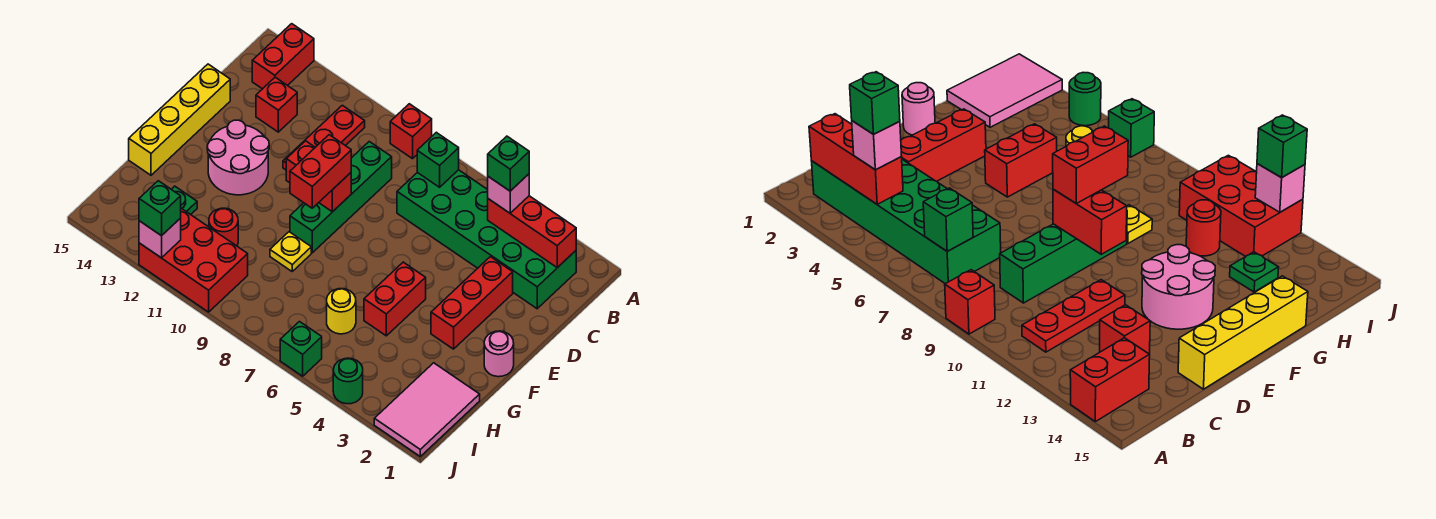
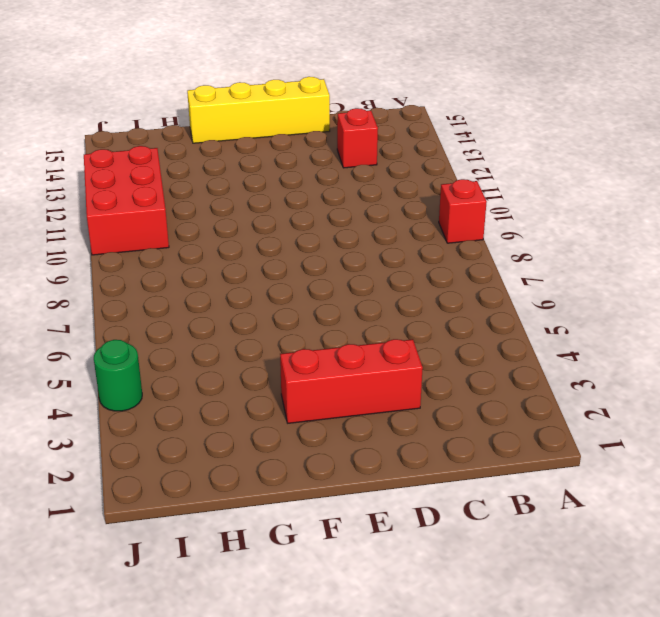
none -> red brick A14:B14 level 1
none -> green brick B2:C7 level 1
none -> red plate B11:D11 level 1

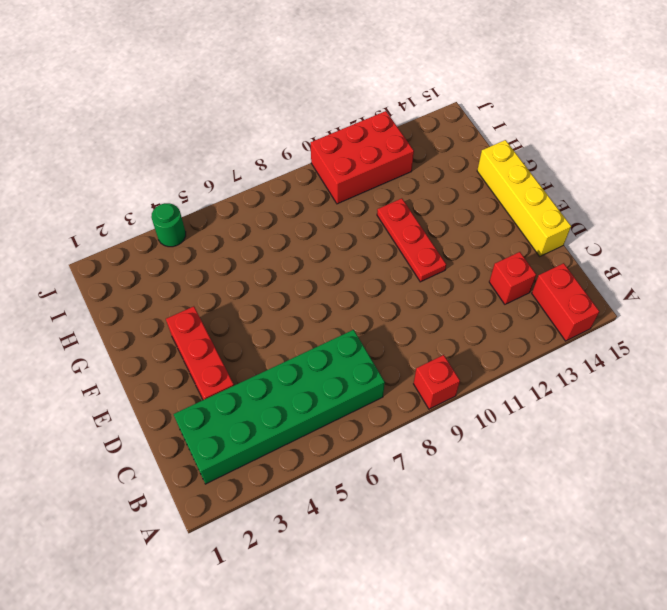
red plate E11:G11 level 1 -> red plate B11:D11 level 1
none -> green brick C9:F9 level 1
none -> pink round brick E12:F13 level 1
none -> pink round brick F1 level 1

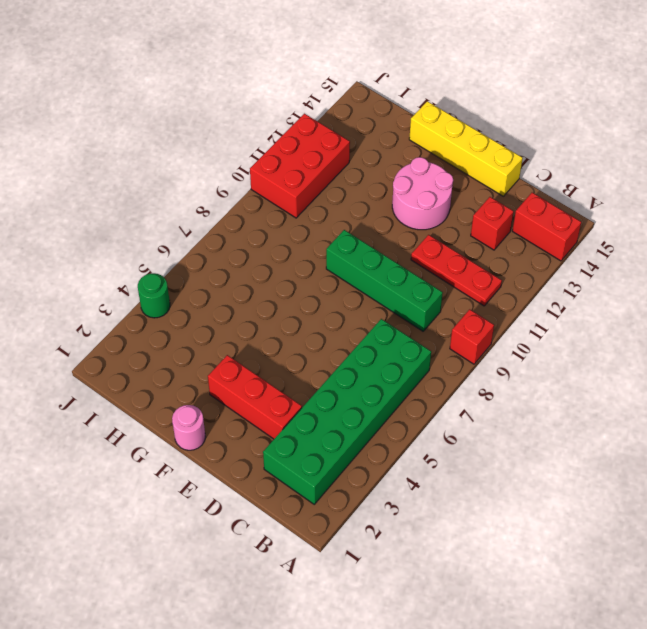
none -> red brick F5:G5 level 1
none -> yellow plate G9 level 1
none -> pink tile H1:J2 level 1

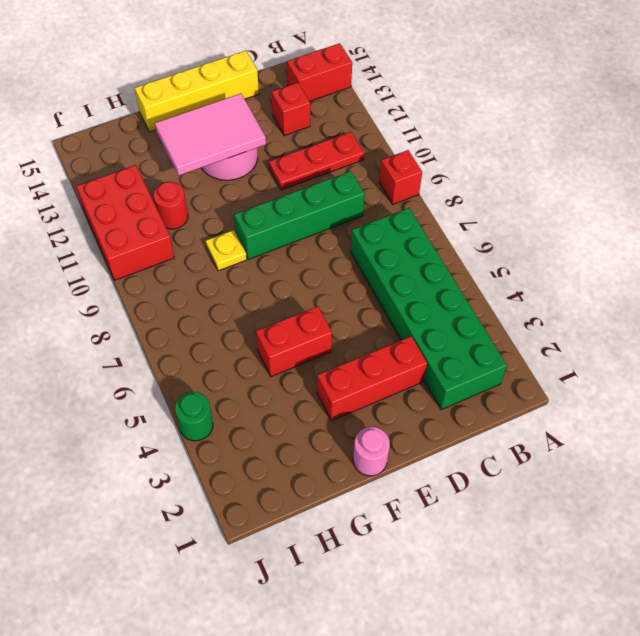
pink tile E12:G13 level 2 -> pink tile H1:J2 level 1
none -> yellow round brick H6 level 1
none -> green plate H13 level 1
none -> green brick J6 level 1

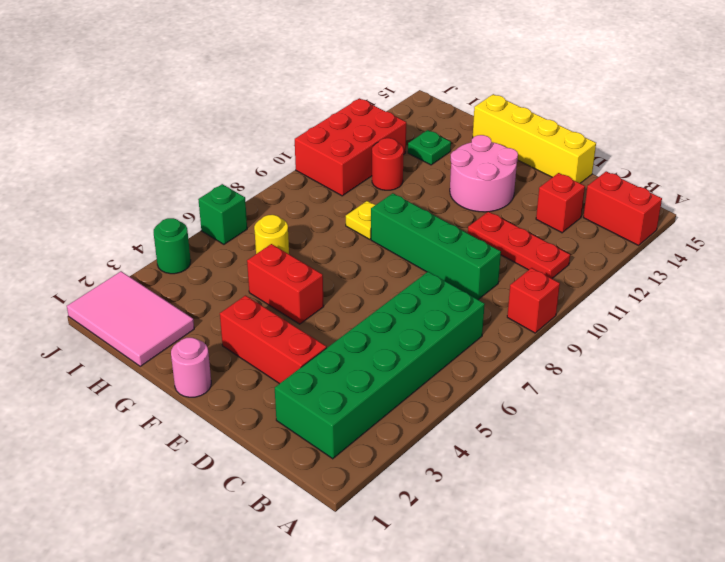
none -> red brick B2:B4 level 2
none -> green brick B7 level 2
none -> red brick E9:E10 level 2

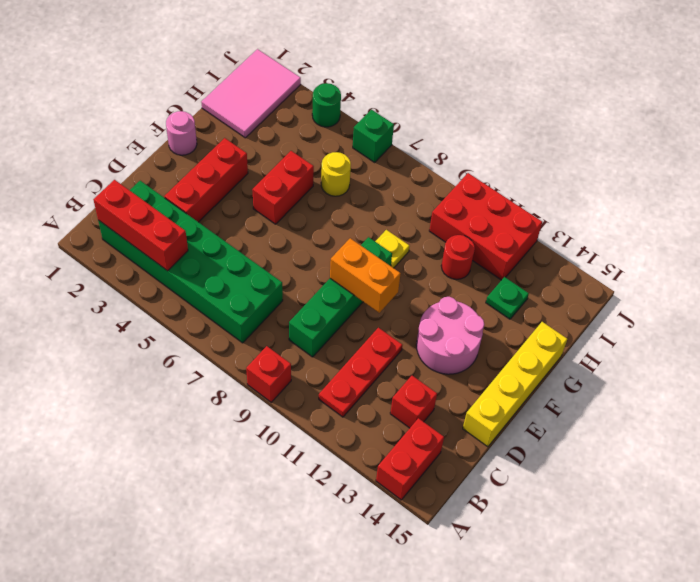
orange brick E9:E10 level 2 -> red brick E9:E10 level 2
none -> green brick B7 level 2
none -> pink brick J12 level 2
none -> pink brick B4 level 3

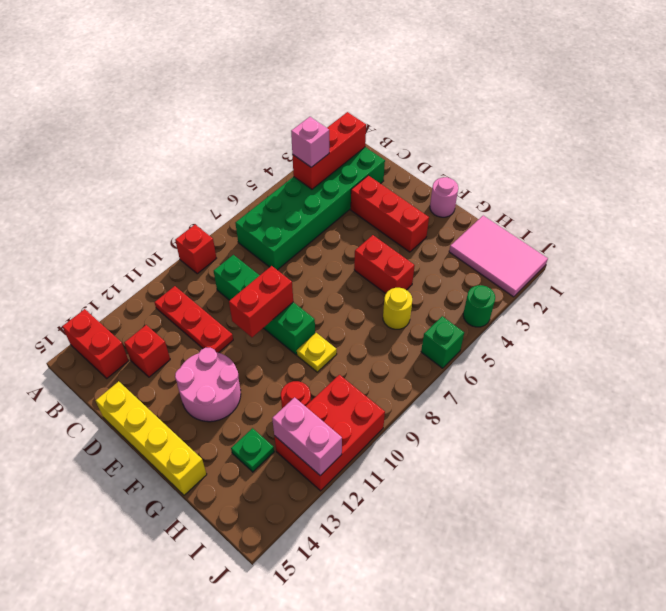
pink brick I12:J12 level 2 -> pink brick J12 level 2
none -> green brick B7 level 2
none -> red brick E9:F9 level 3
none -> green brick J12 level 3

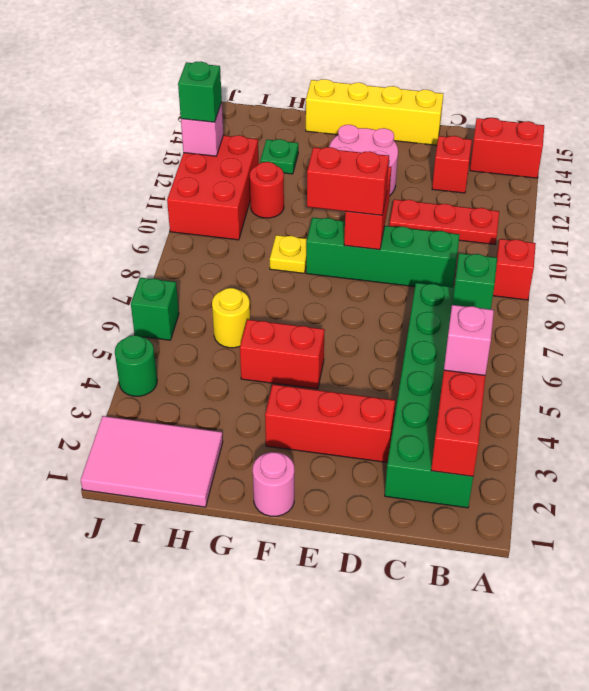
none -> green brick B4 level 4

